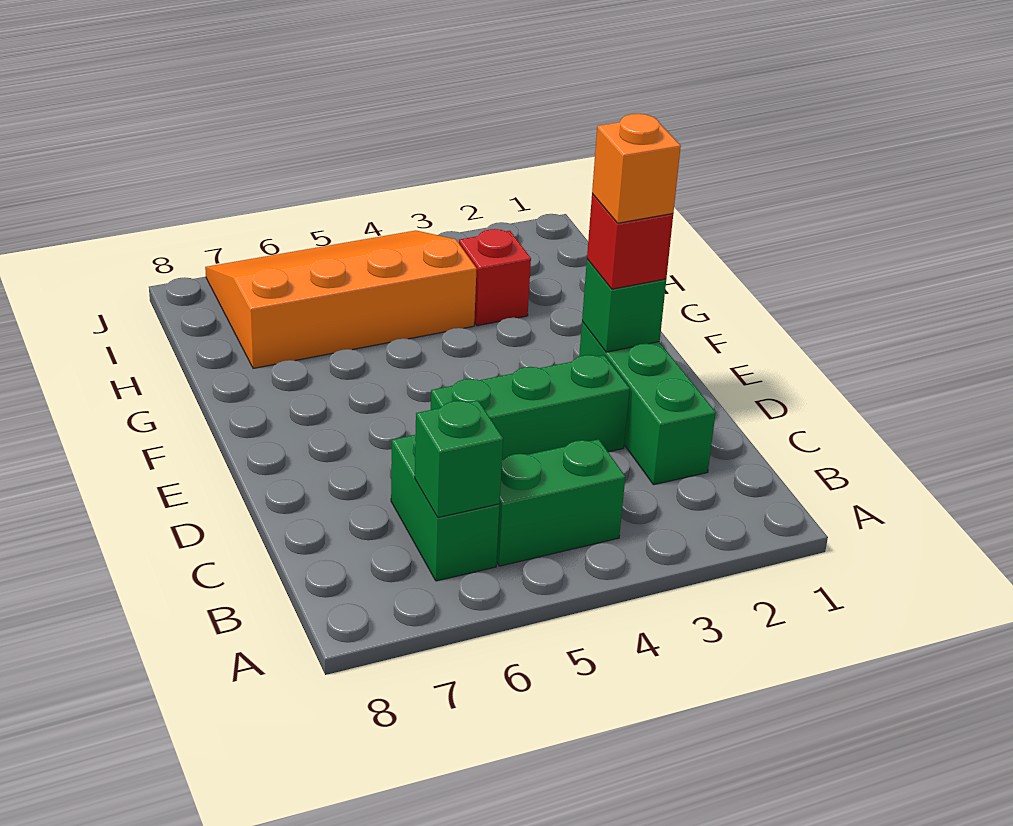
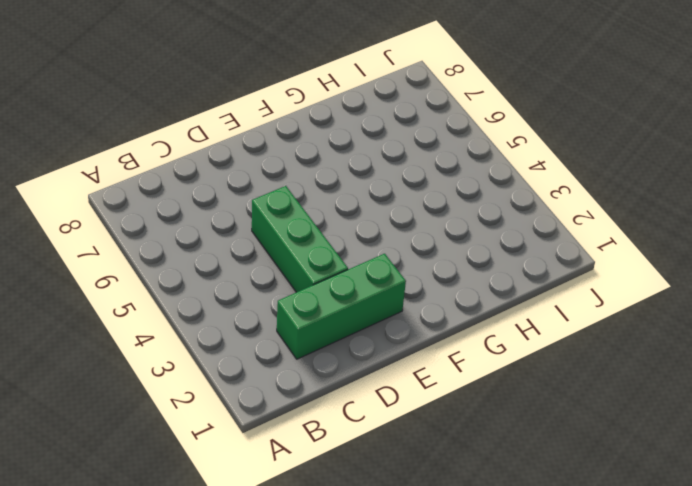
none -> green brick B4:B5 level 1
none -> green brick B6:C6 level 1

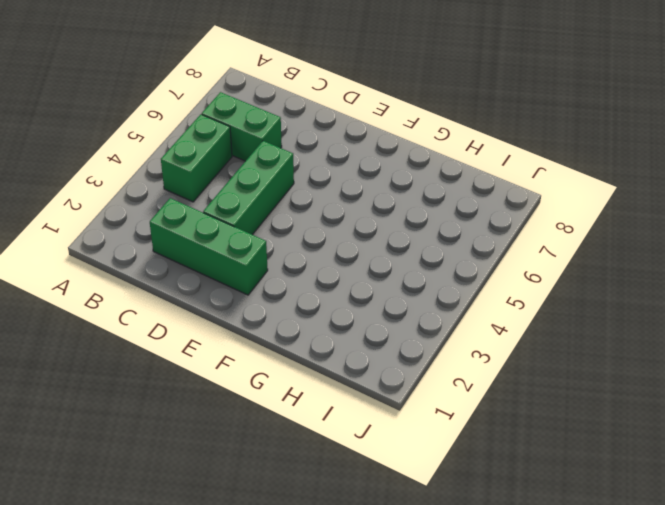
none -> red brick H3 level 1
none -> orange slope H4:J7 level 1 top H

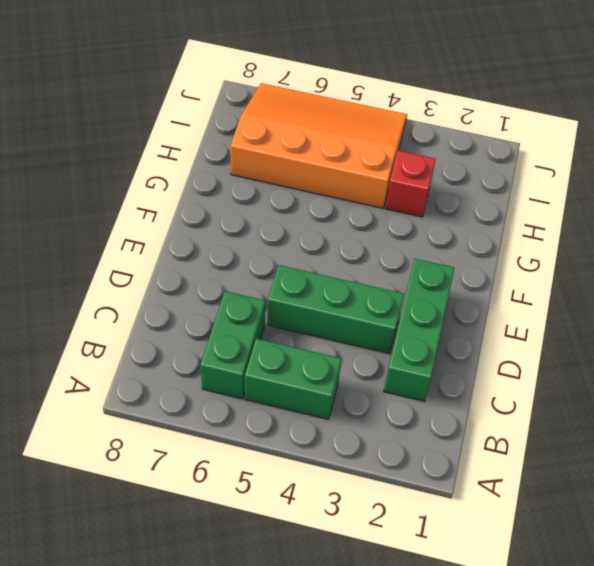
none -> green brick B6 level 2
none -> green brick E2 level 2

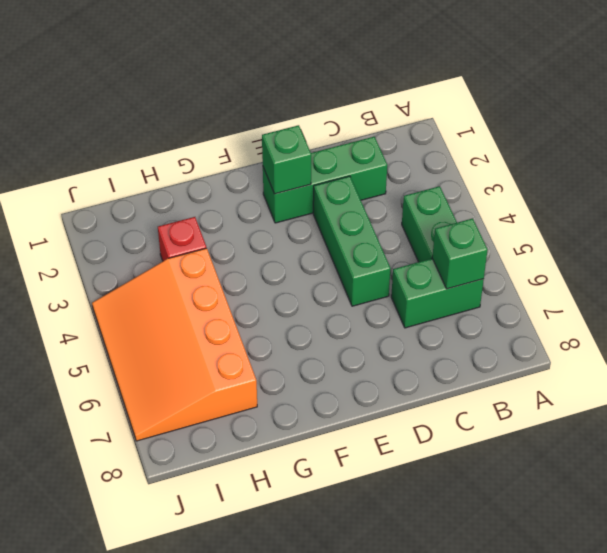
none -> red brick E2 level 3
none -> orange brick E2 level 4

